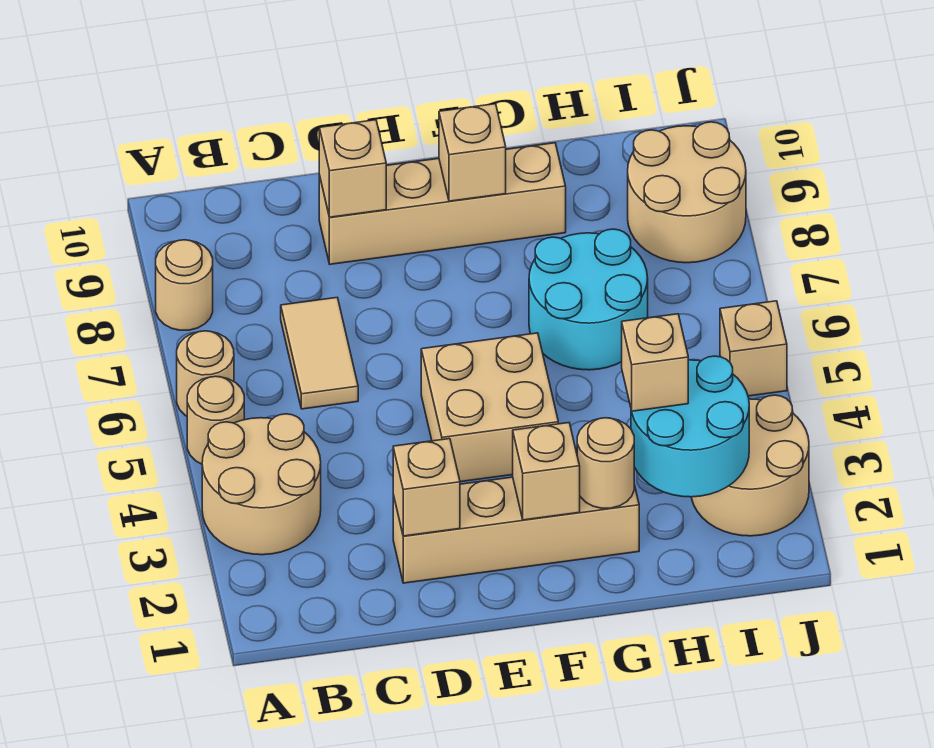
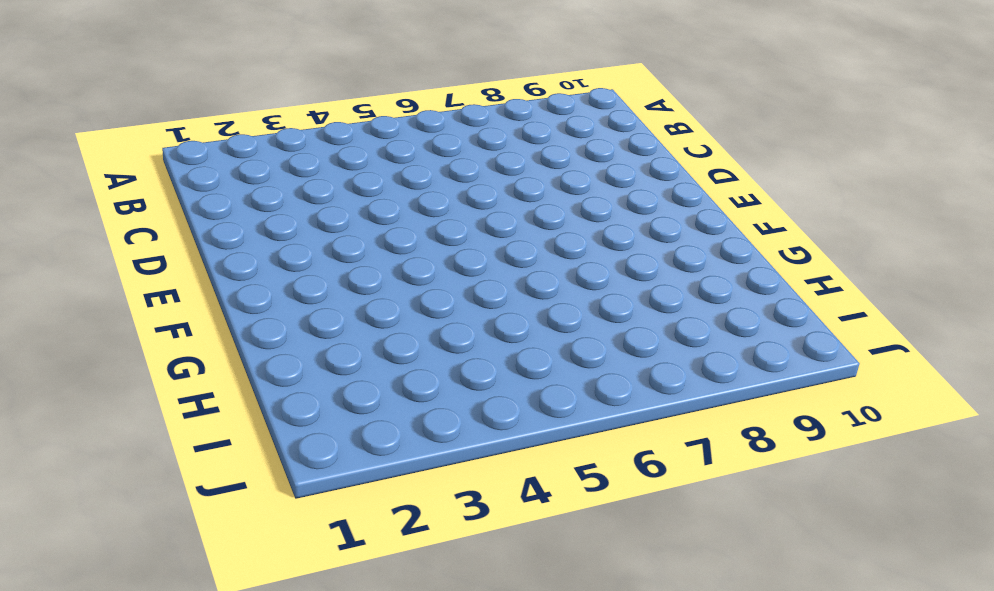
none -> tan round brick A3:B4 level 1
none -> tan round brick A5 level 1
none -> tan round brick A6 level 1

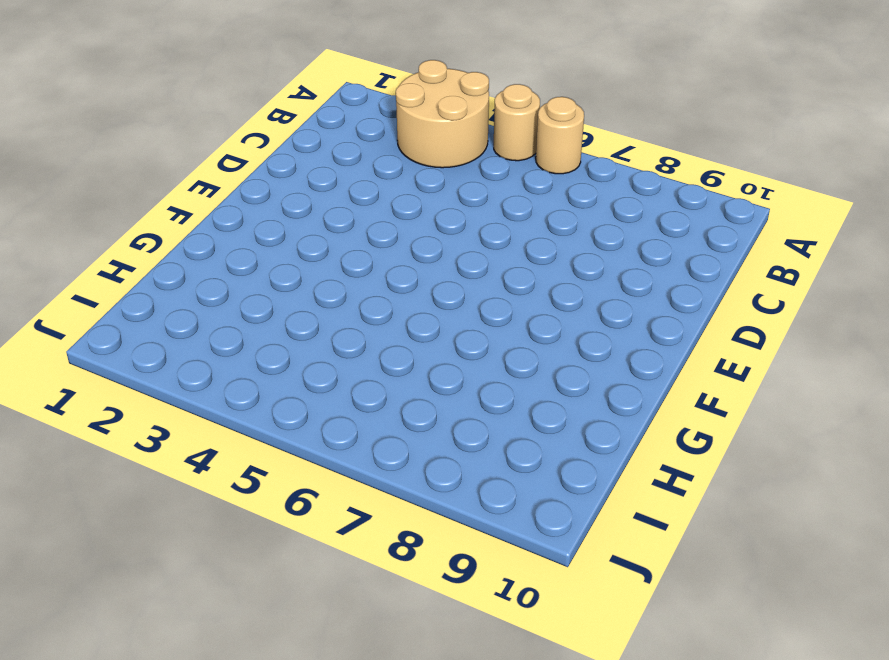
none -> tan round brick A8 level 1
none -> tan tile C6:C7 level 1
none -> tan brick D2:G2 level 1

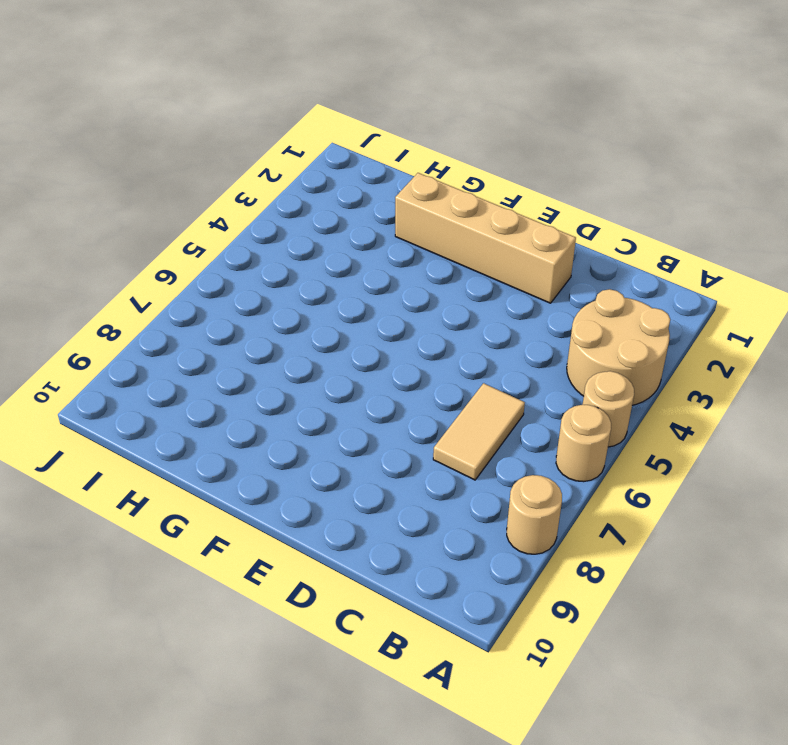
none -> tan brick D9:G9 level 1
none -> tan brick E4:F5 level 1
none -> cyan round brick G6:H7 level 1

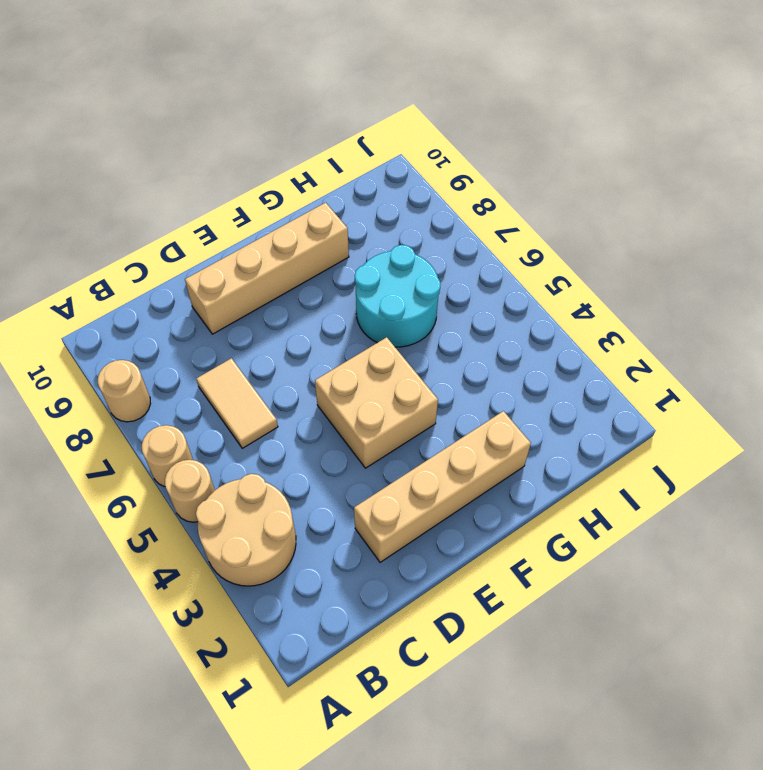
none -> tan round brick I2:J3 level 1
none -> tan round brick I8:J9 level 1
none -> tan brick J5 level 1

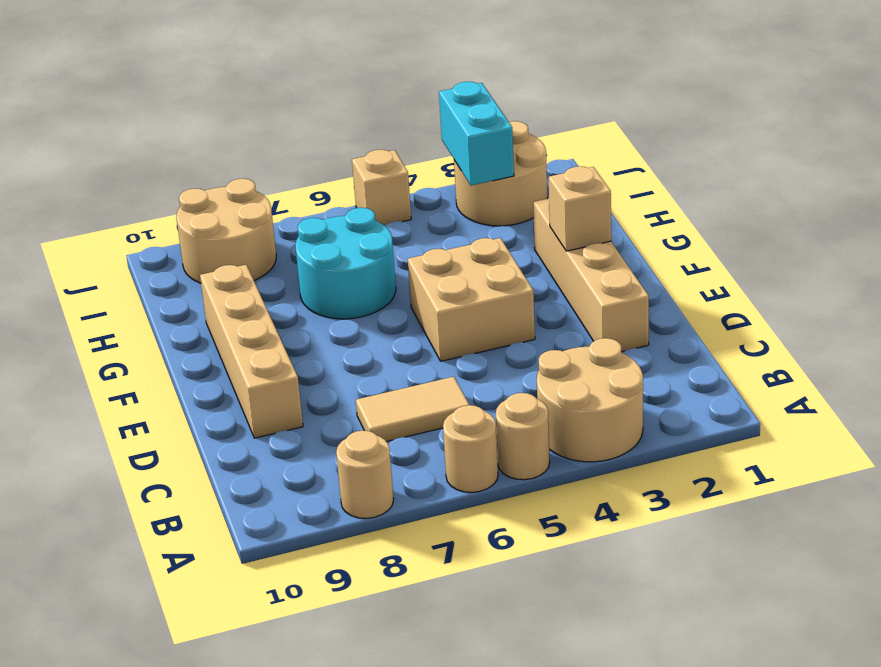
cyan brick I3:J3 level 2 -> cyan round brick H2:I3 level 2
none -> tan brick D2 level 2
none -> tan brick D9 level 2
none -> tan brick F9 level 2

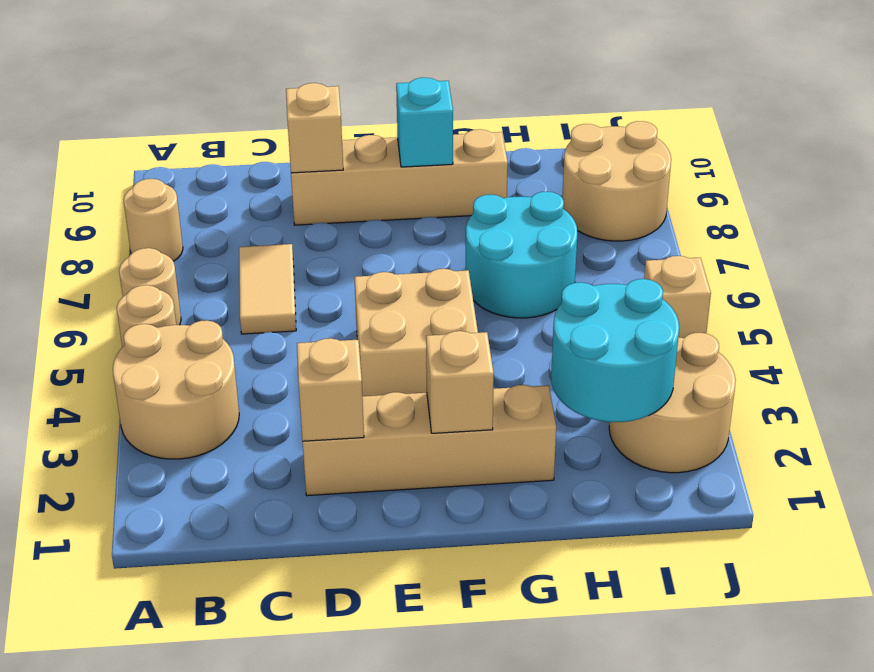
cyan brick F9 level 2 -> tan brick F9 level 2
none -> tan round brick G2 level 2
none -> tan brick H3 level 3

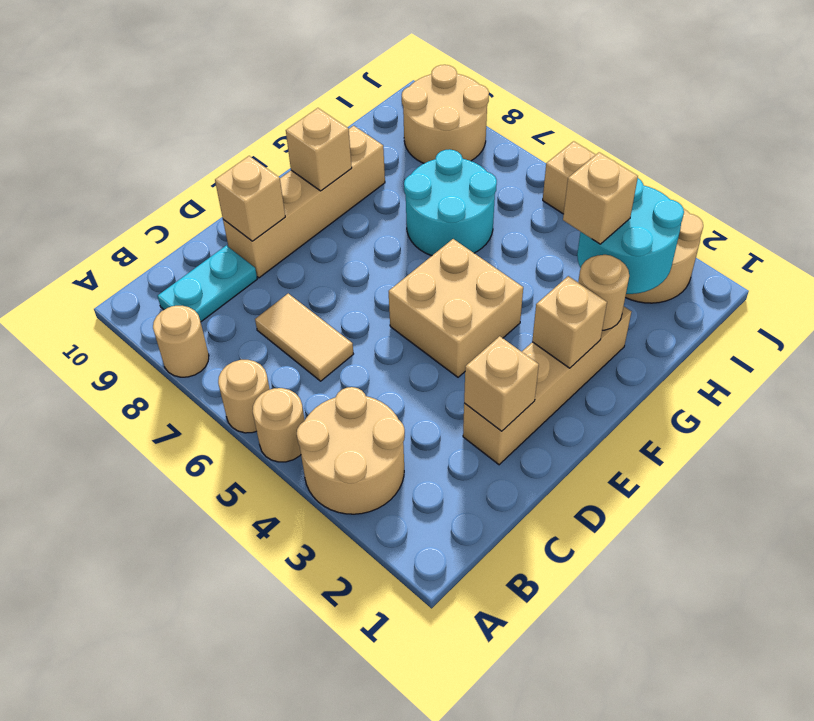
cyan plate B9:C9 level 1 -> none

